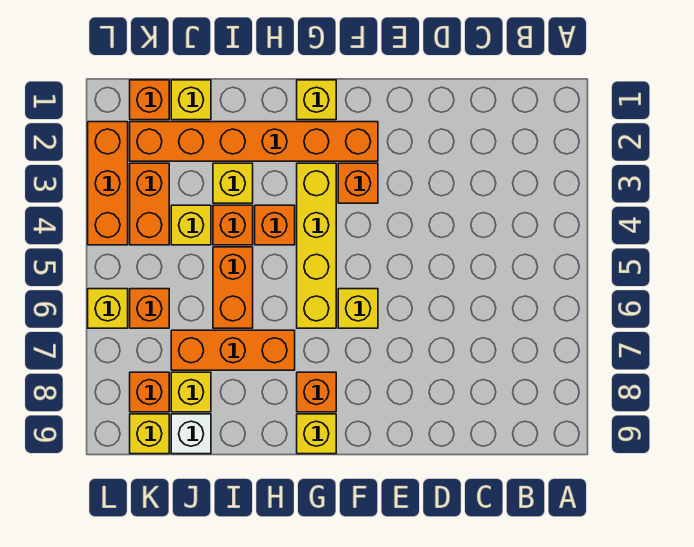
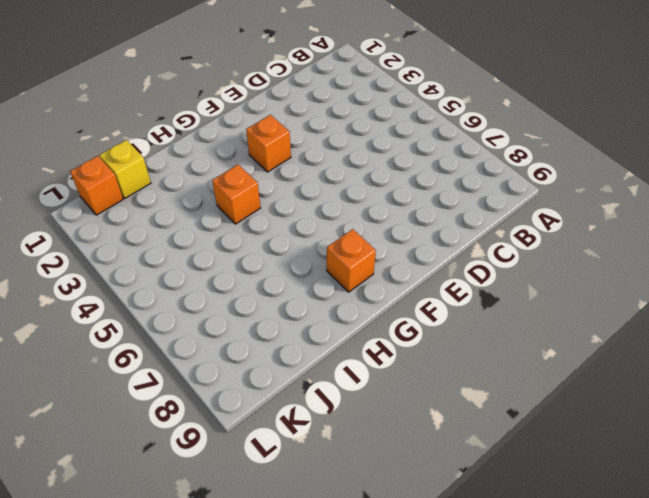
none -> orange brick F2:K2 level 1
none -> yellow brick F6 level 1
none -> yellow brick G1 level 1

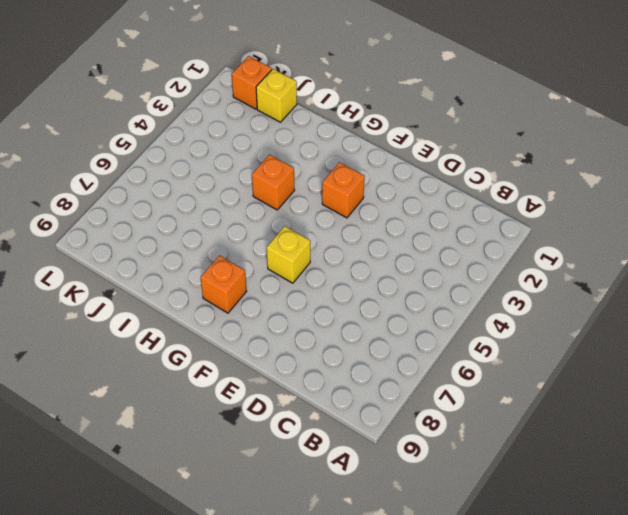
none -> orange brick F2:K2 level 1
none -> yellow brick G1 level 1
none -> yellow brick G3:G6 level 1

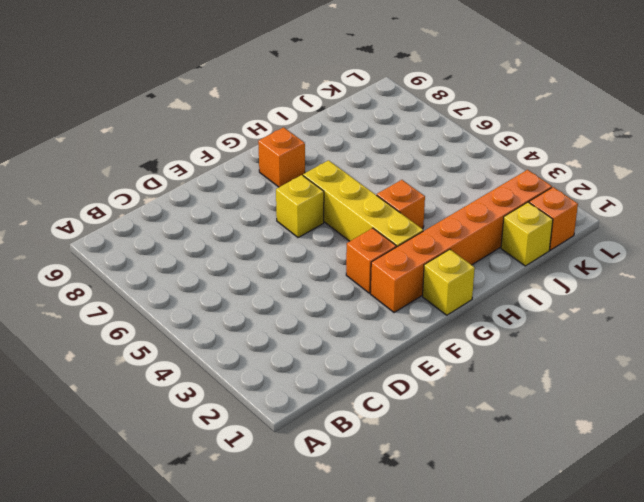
none -> yellow brick G9 level 1
none -> orange brick H7:J7 level 1
none -> yellow brick I3 level 1

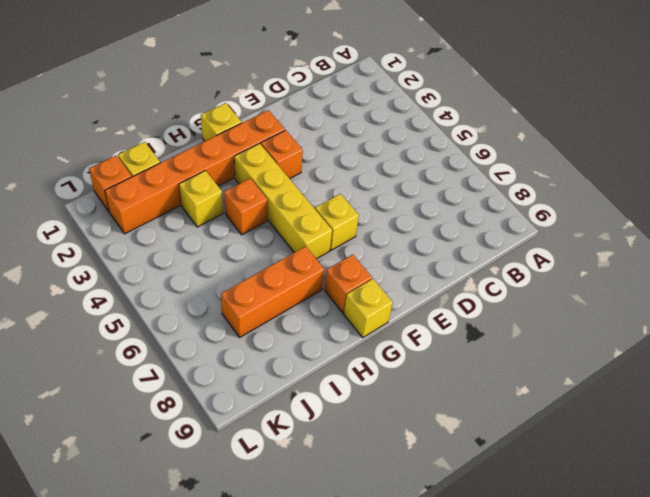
none -> orange brick I4 level 1
none -> orange brick I5:I6 level 1
none -> yellow brick J4 level 1

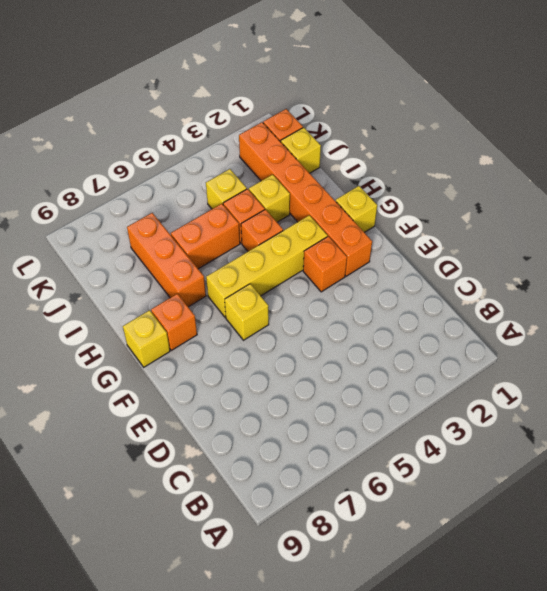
none -> yellow brick J8 level 1
none -> white brick J9 level 1
none -> orange brick K3:K4 level 1

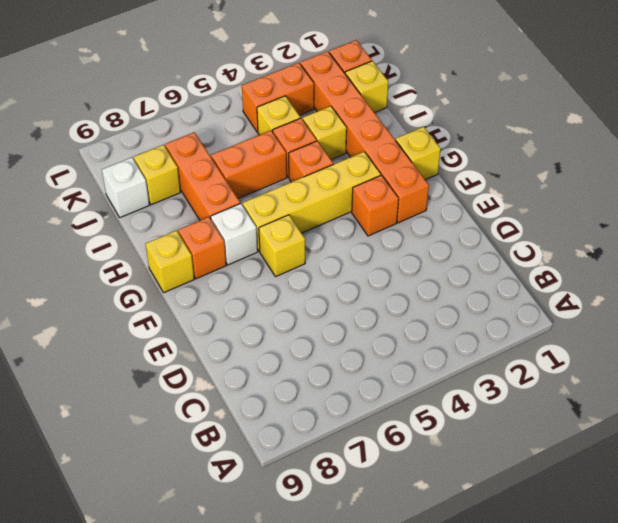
white brick G7 level 1 -> none
none -> orange brick K6 level 1
none -> orange brick K8 level 1
none -> yellow brick K9 level 1

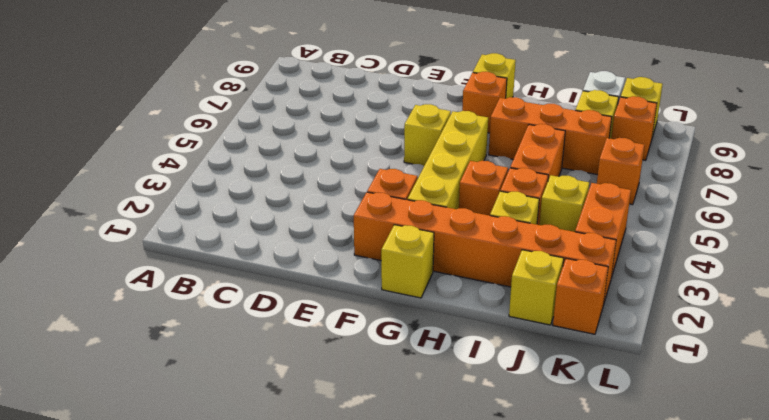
none -> orange brick L2:L4 level 1
none -> yellow brick L6 level 1

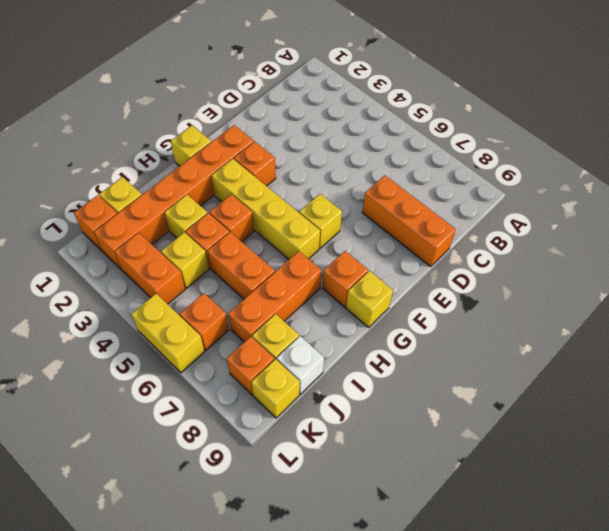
orange brick D7:D9 level 1 -> orange brick L2:L4 level 1
yellow brick L5:L6 level 1 -> yellow brick L6 level 1

